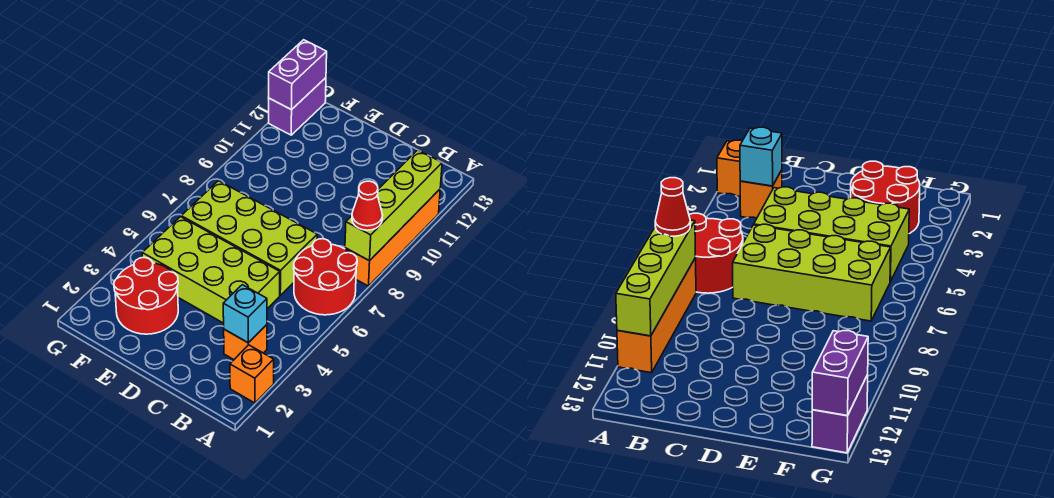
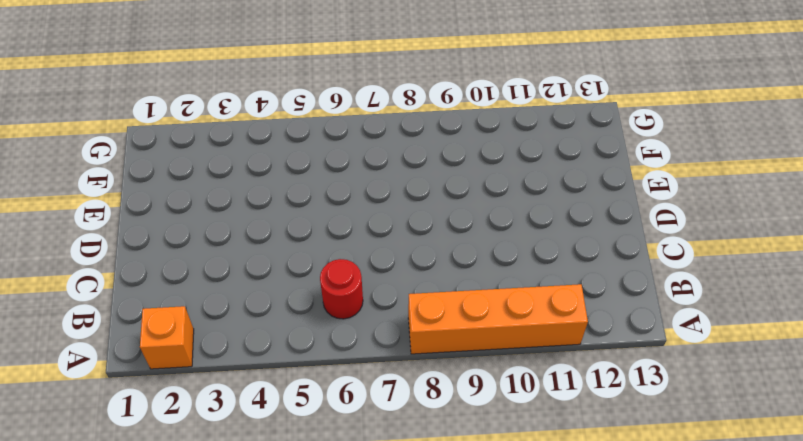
red round brick B6 level 1 -> red round brick A6:B7 level 1
none -> orange brick B3 level 1
none -> lime brick C4:F5 level 1
none -> lime brick C6:F7 level 1

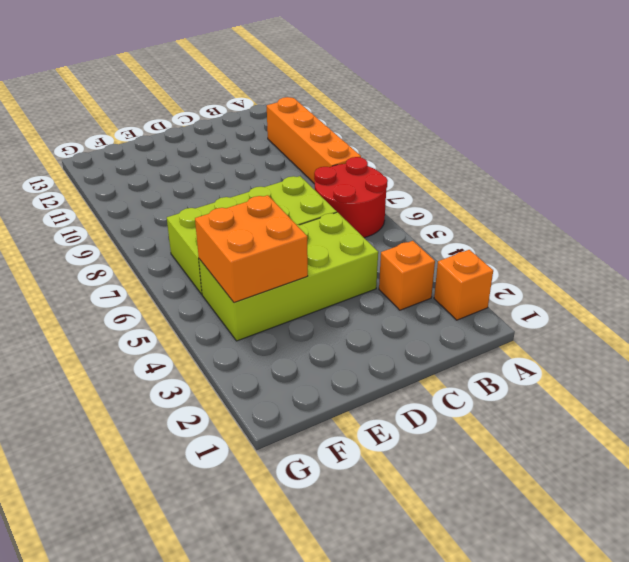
orange brick E4:F5 level 2 -> none
none -> red round brick E2:F3 level 1
none -> purple brick G12:G13 level 1
none -> lime brick A8:A11 level 2

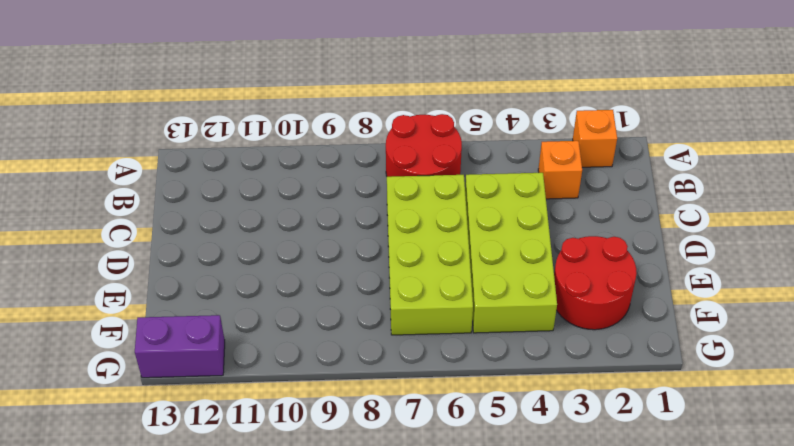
none -> orange brick A8:A11 level 1
none -> lime brick A8:A11 level 2
none -> cyan brick B3 level 2

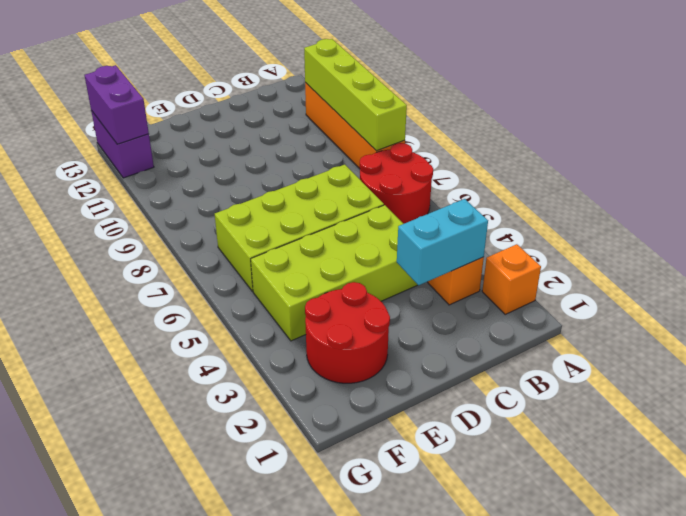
cyan brick B3:C3 level 2 -> cyan brick B3 level 2
none -> red cone A8 level 3

